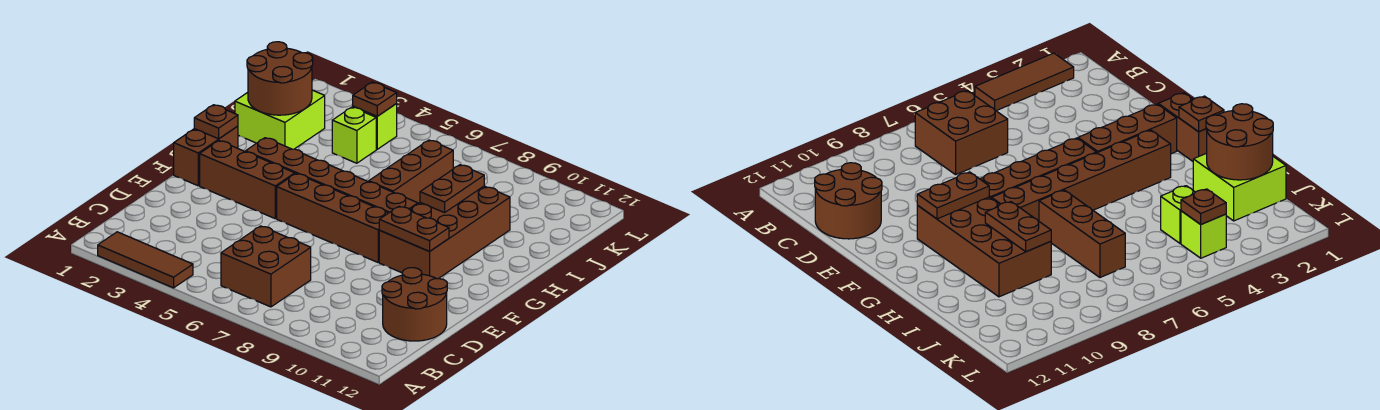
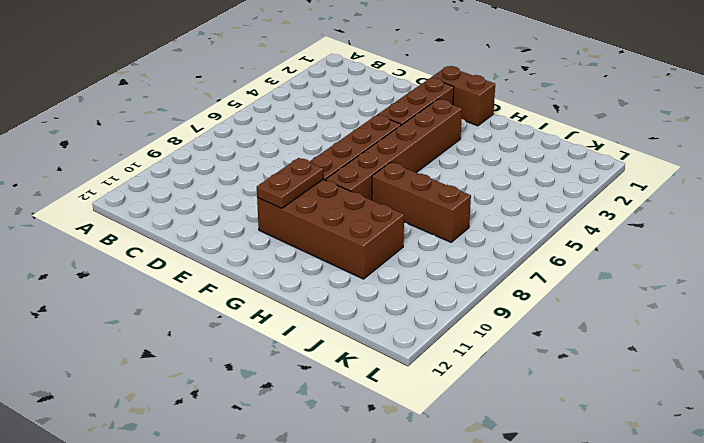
none -> brown tile A2:A4 level 1
none -> brown brick B6:C7 level 1
none -> brown round brick C11:D12 level 1

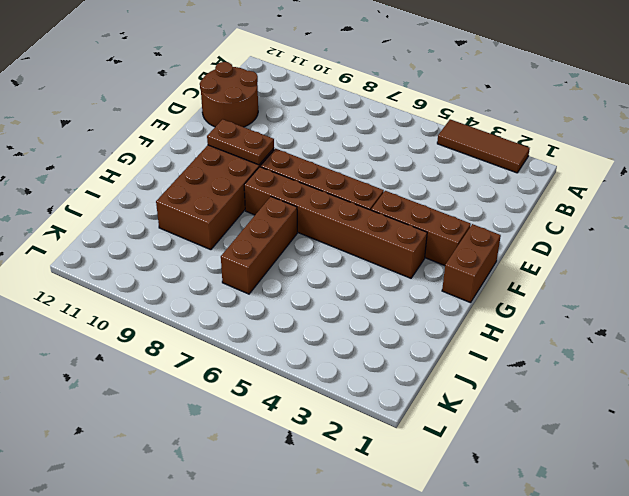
none -> brown brick B6:C7 level 1
none -> lime brick I1:J2 level 1
none -> lime brick J4 level 1

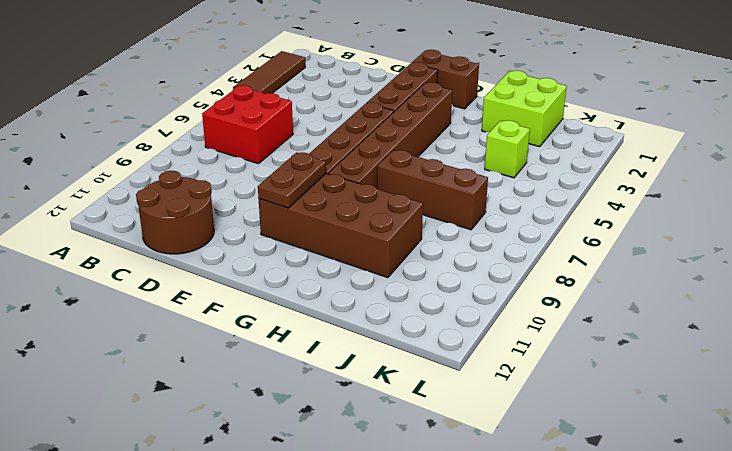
red brick B6:C7 level 1 -> brown brick B6:C7 level 1
none -> lime brick K4 level 1
none -> brown plate G1 level 2
none -> brown plate H9:I9 level 2

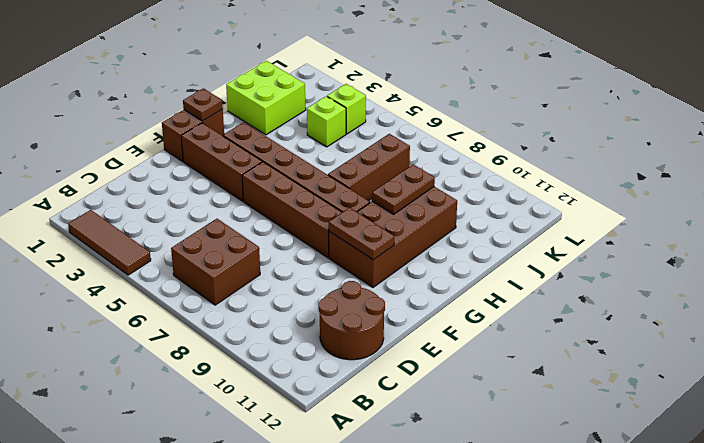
none -> brown round brick I1:J2 level 2
none -> brown plate K4 level 2

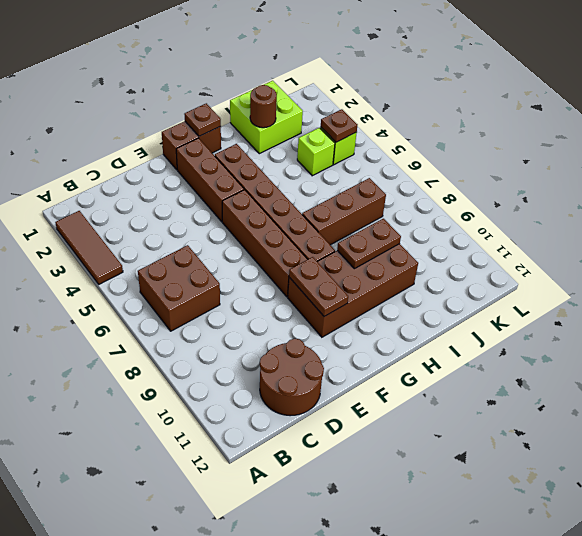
brown round brick I2 level 2 -> brown round brick I1:J2 level 2

